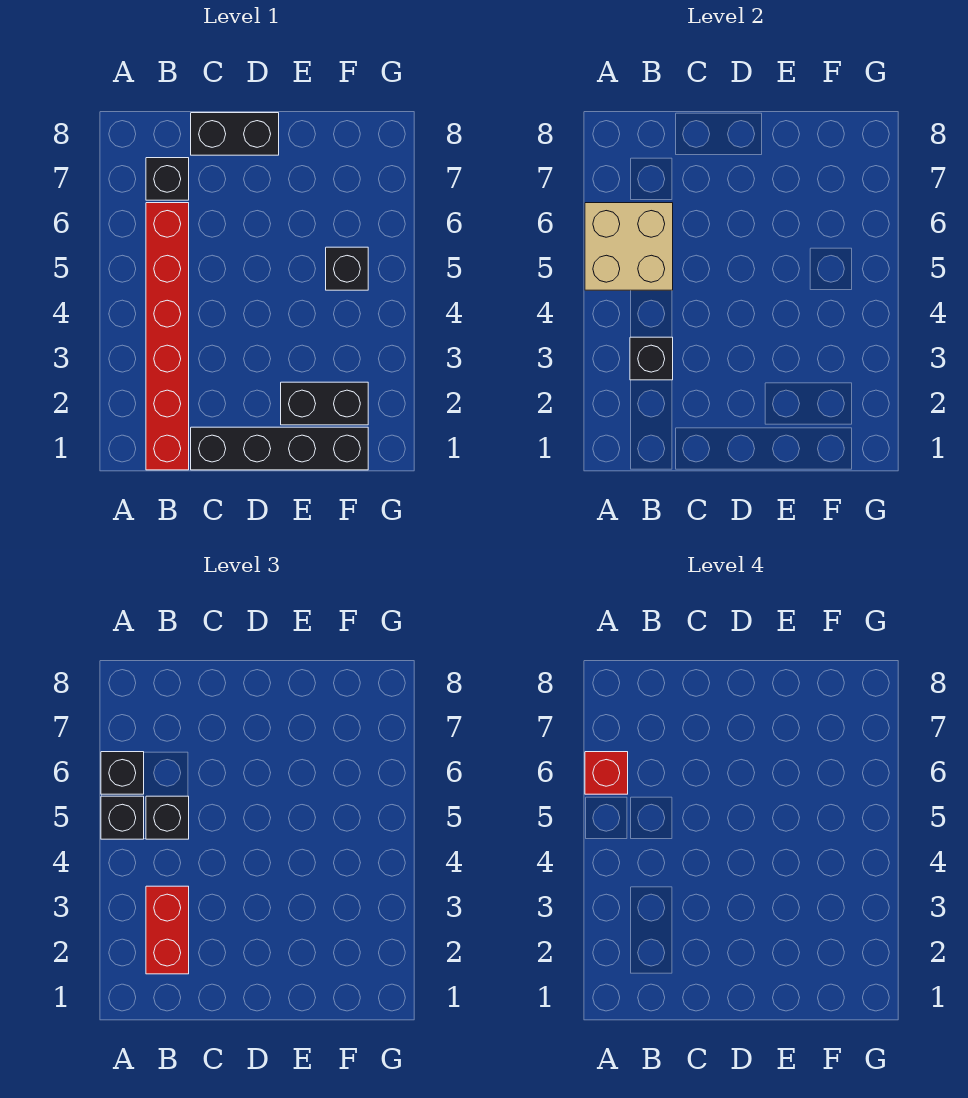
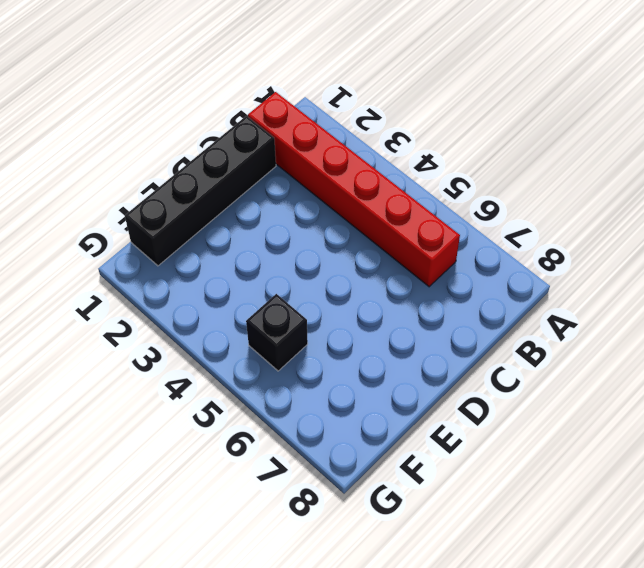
none -> black brick B7 level 1
none -> black brick C8:D8 level 1
none -> black brick E2:F2 level 1

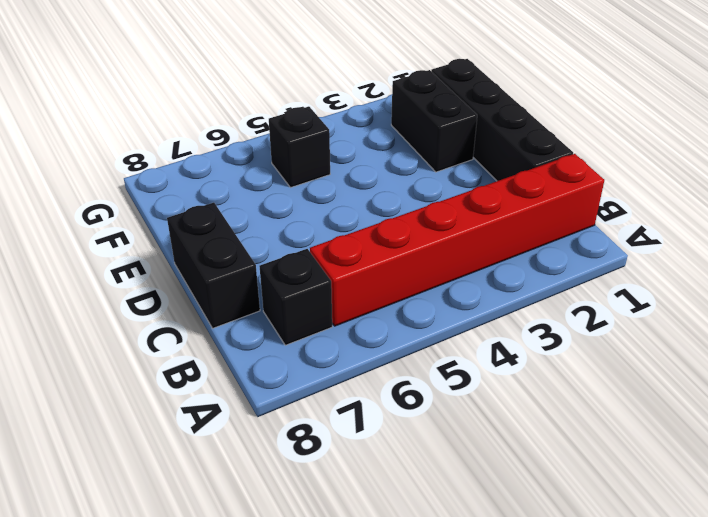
none -> tan brick A5:B6 level 2
none -> black brick B3 level 2
none -> black brick A5 level 3

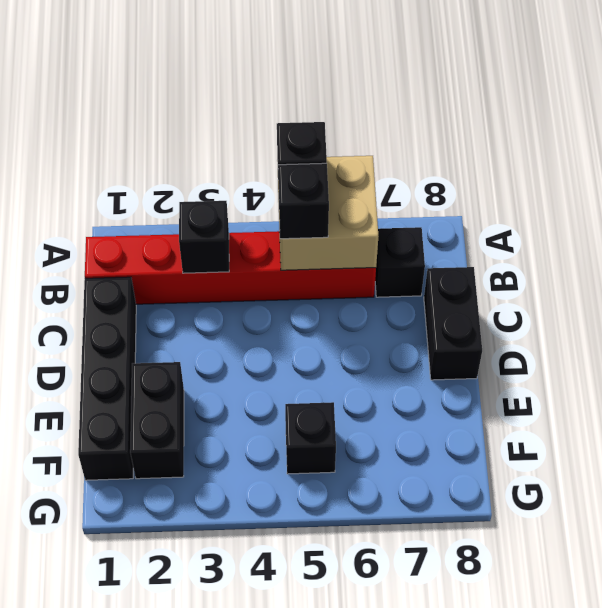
none -> black brick A6 level 3
none -> red brick B2:B3 level 3
none -> red brick A6 level 4

